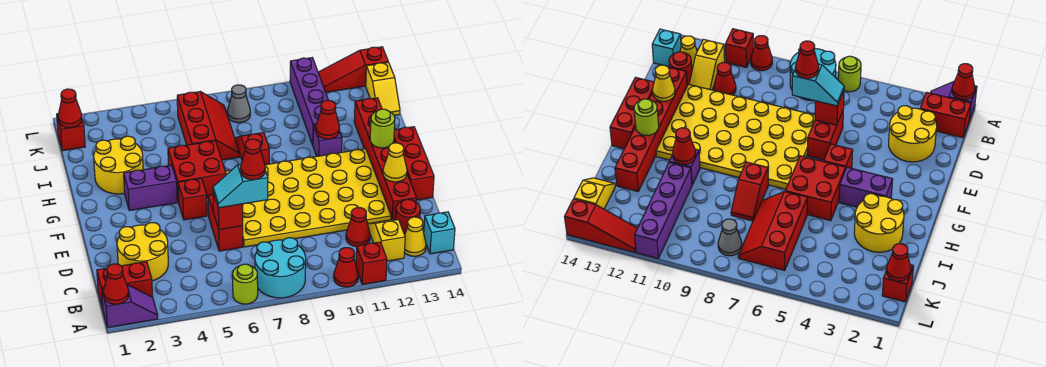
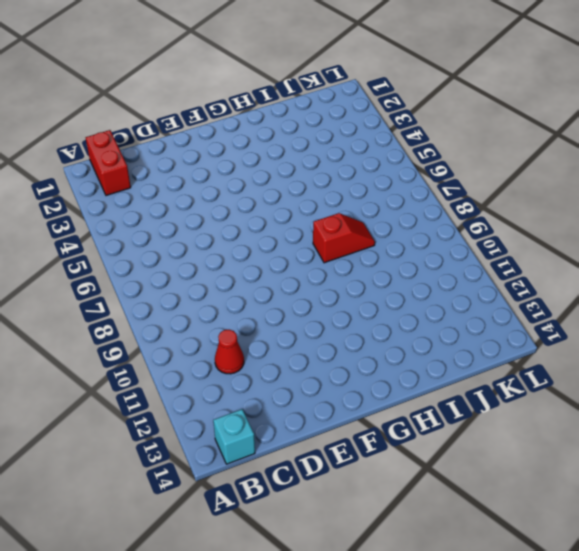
none -> purple slope A1:A2 level 1 top 1
none -> lime round brick A6 level 1
none -> cyan round brick A7:B8 level 1
none -> red cone A10 level 1

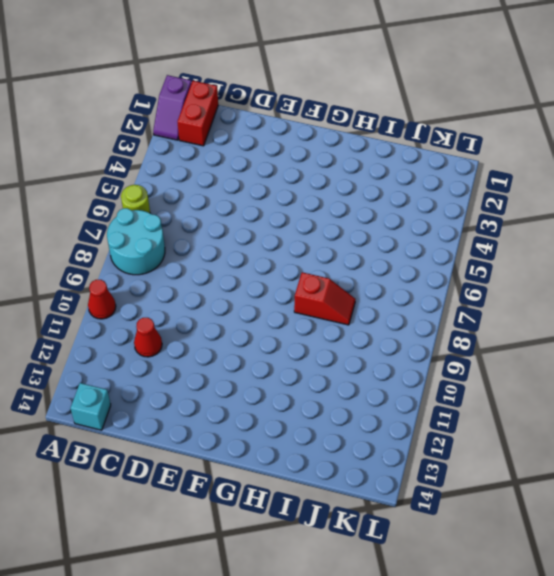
none -> red brick A11 level 1
none -> yellow slope B12:C12 level 1 top B
none -> yellow cone B13 level 1
none -> yellow round brick C2:D3 level 1

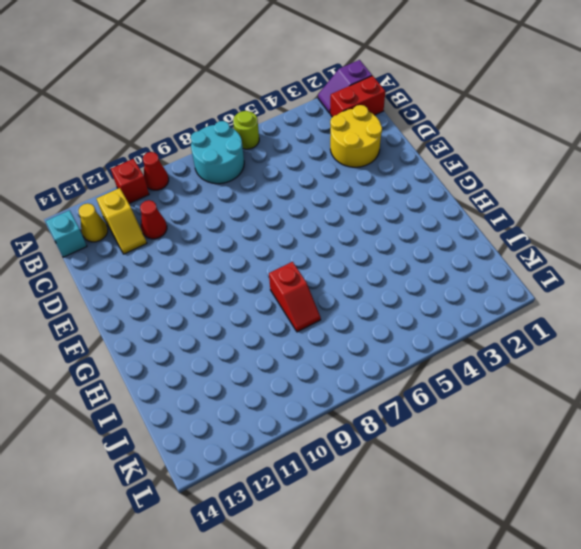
none -> red round brick C13 level 1
none -> red brick D6:E6 level 1
none -> yellow plate D7:G12 level 1
none -> red brick D13:I13 level 1

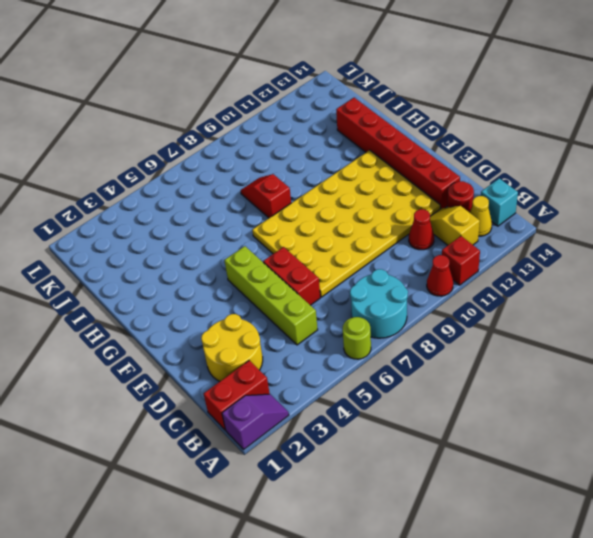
lime brick C5:F5 level 1 -> red brick F5 level 1
none -> red brick E14:G14 level 1
none -> purple brick G3:G4 level 1
none -> red brick G5:H6 level 1
none -> yellow round brick H2:I3 level 1

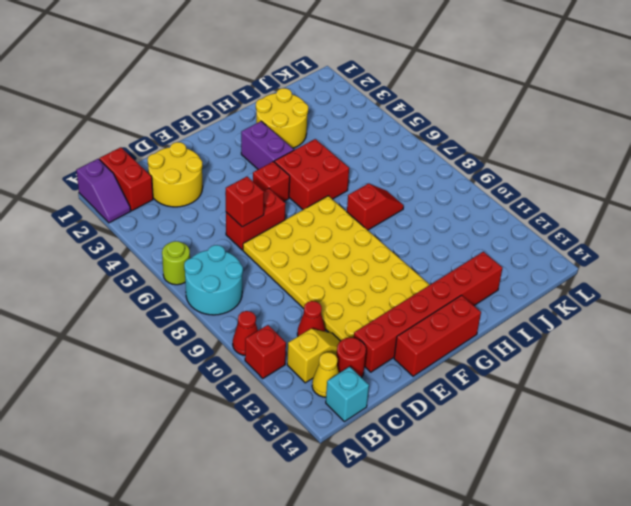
none -> purple brick H11 level 1
none -> red slope I6:K7 level 1 top 6
none -> purple brick I11:L11 level 1
none -> yellow slope J14:K14 level 1 top K

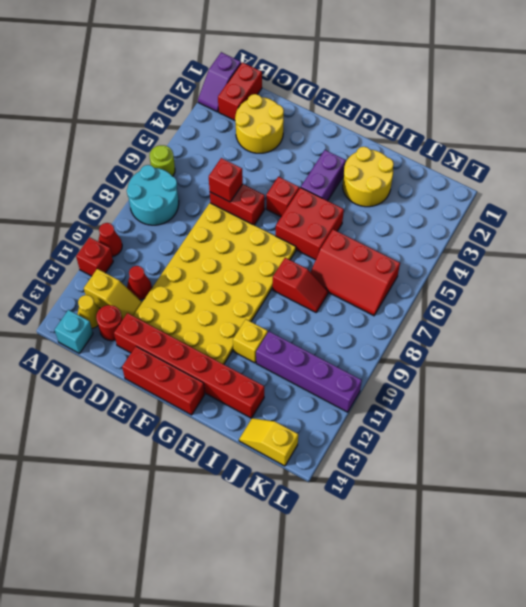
yellow brick H11 level 1 -> purple brick H11 level 1
none -> red brick K1 level 1
none -> grey cone K8 level 1
none -> red slope L12:L14 level 1 top 14
none -> red cone A1 level 2

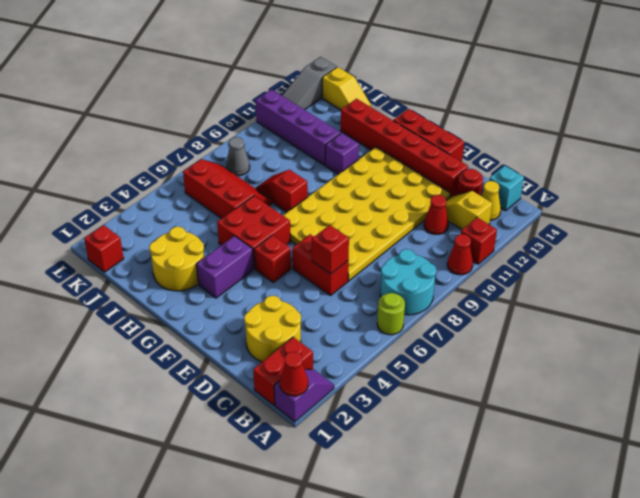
grey slope L12:L14 level 1 top 14 -> red slope L12:L14 level 1 top 14
none -> yellow cone E13 level 2
none -> lime round brick G13 level 2
none -> red cone H11 level 2
none -> red cone K1 level 2

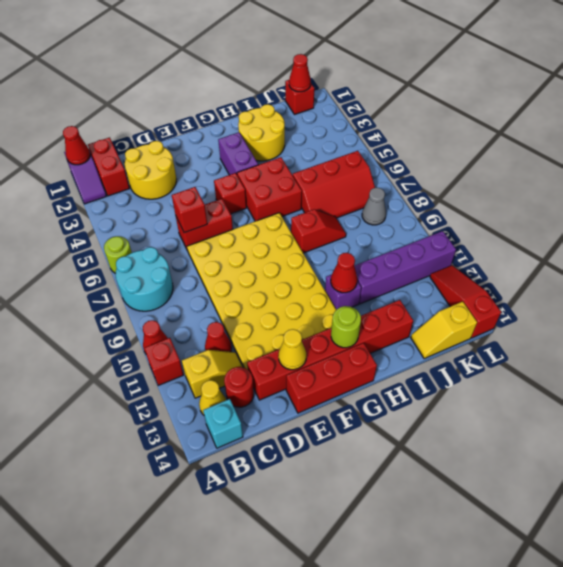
none -> cyan slope D6:D7 level 3 top 7
none -> red cone D7 level 4

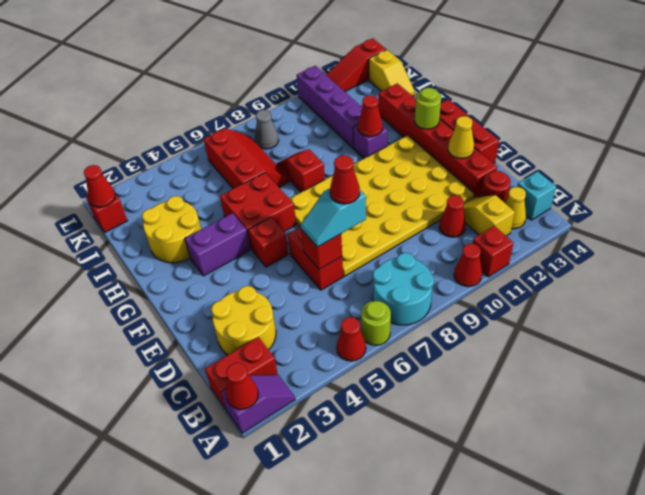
red cone A5 level 1 -> none

